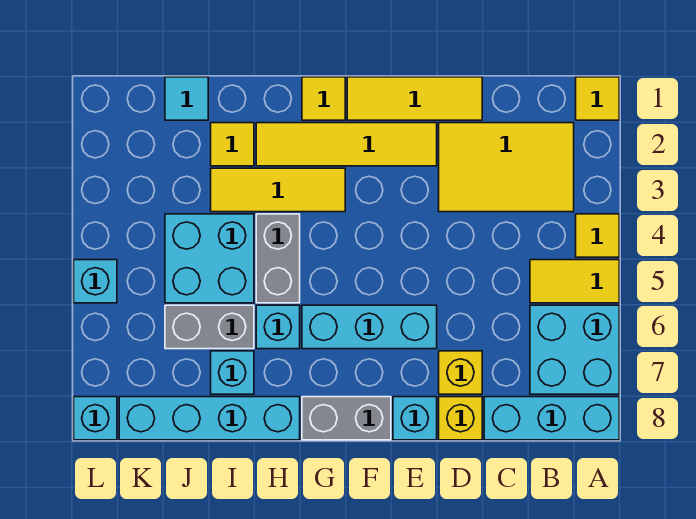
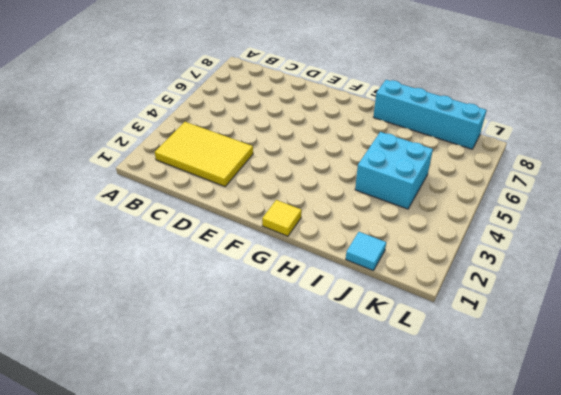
none -> yellow tile A1 level 1
none -> yellow tile A4 level 1
none -> yellow tile A5:B5 level 1

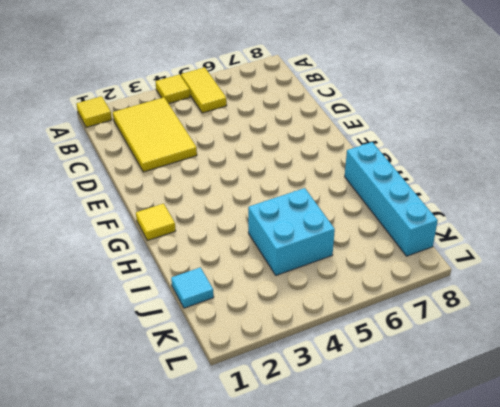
none -> cyan brick A6:B7 level 1
none -> cyan brick A8:C8 level 1
none -> yellow tile D1:F1 level 1

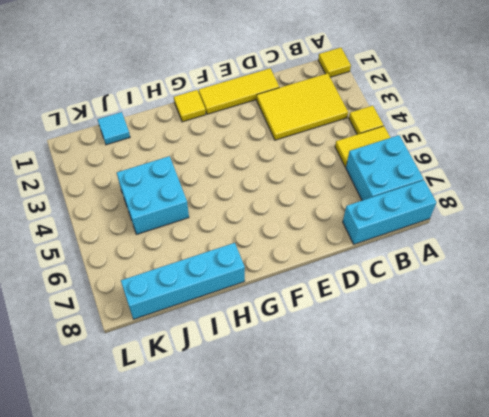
none -> yellow brick D7 level 1
none -> yellow brick D8 level 1
none -> yellow tile E2:H2 level 1

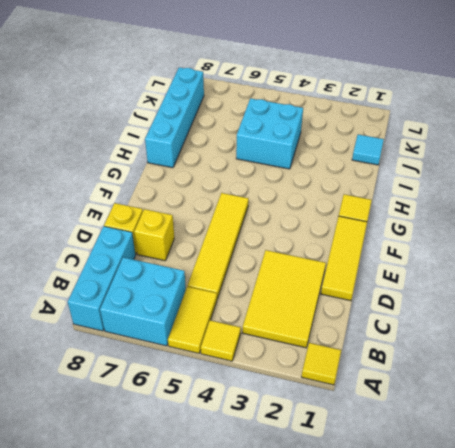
yellow tile C5:F5 level 1 -> yellow tile E2:H2 level 1
none -> cyan brick E6:G6 level 1
none -> cyan brick E8 level 1
none -> grey brick F8:G8 level 1

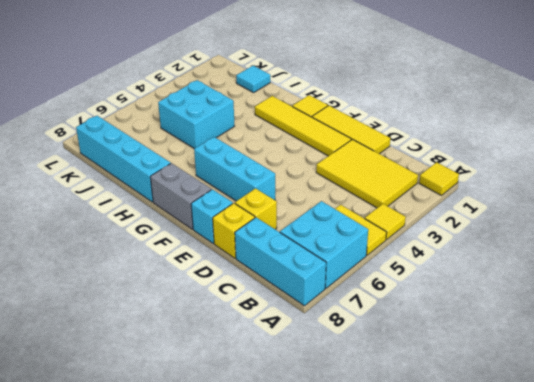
none -> yellow tile G3:I3 level 1
none -> grey brick H4:H5 level 1
none -> cyan brick H6 level 1

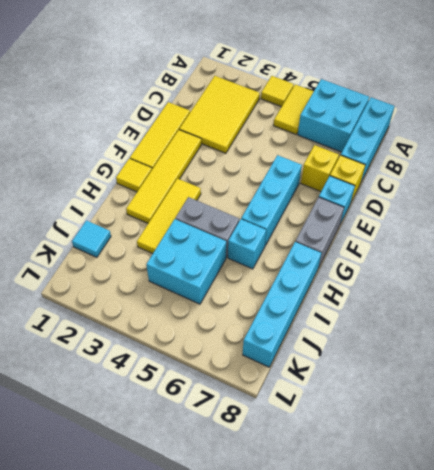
none -> yellow tile A1 level 1
none -> yellow tile I2 level 1
none -> grey brick I6:J6 level 1

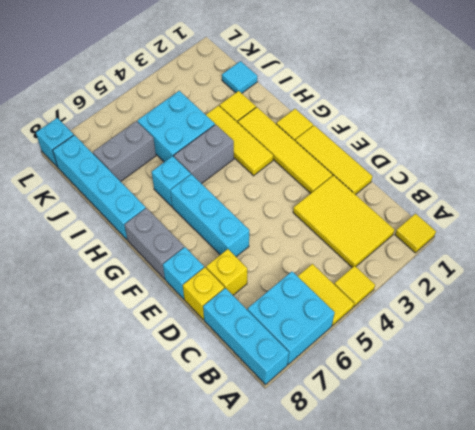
grey brick J6:J7 level 1 -> grey brick I6:J6 level 1
none -> cyan brick I7 level 1
none -> cyan brick L5 level 1

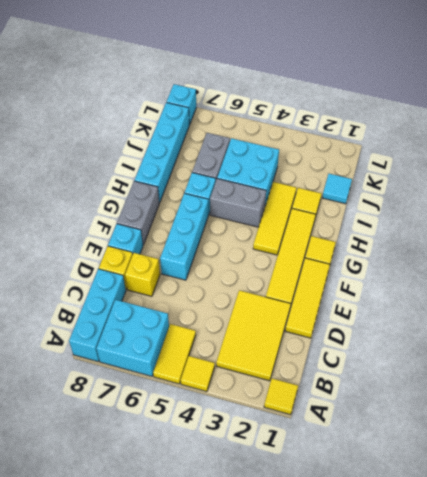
none -> cyan brick I7 level 1
none -> cyan brick L5 level 1

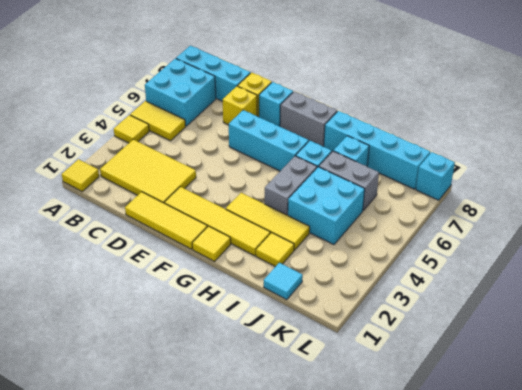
none -> cyan brick L5 level 1

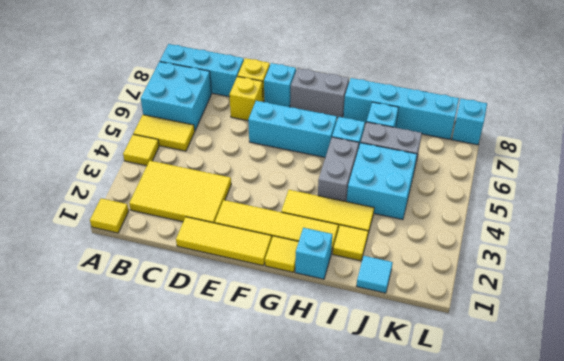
cyan brick H1 level 1 -> cyan brick L5 level 1

